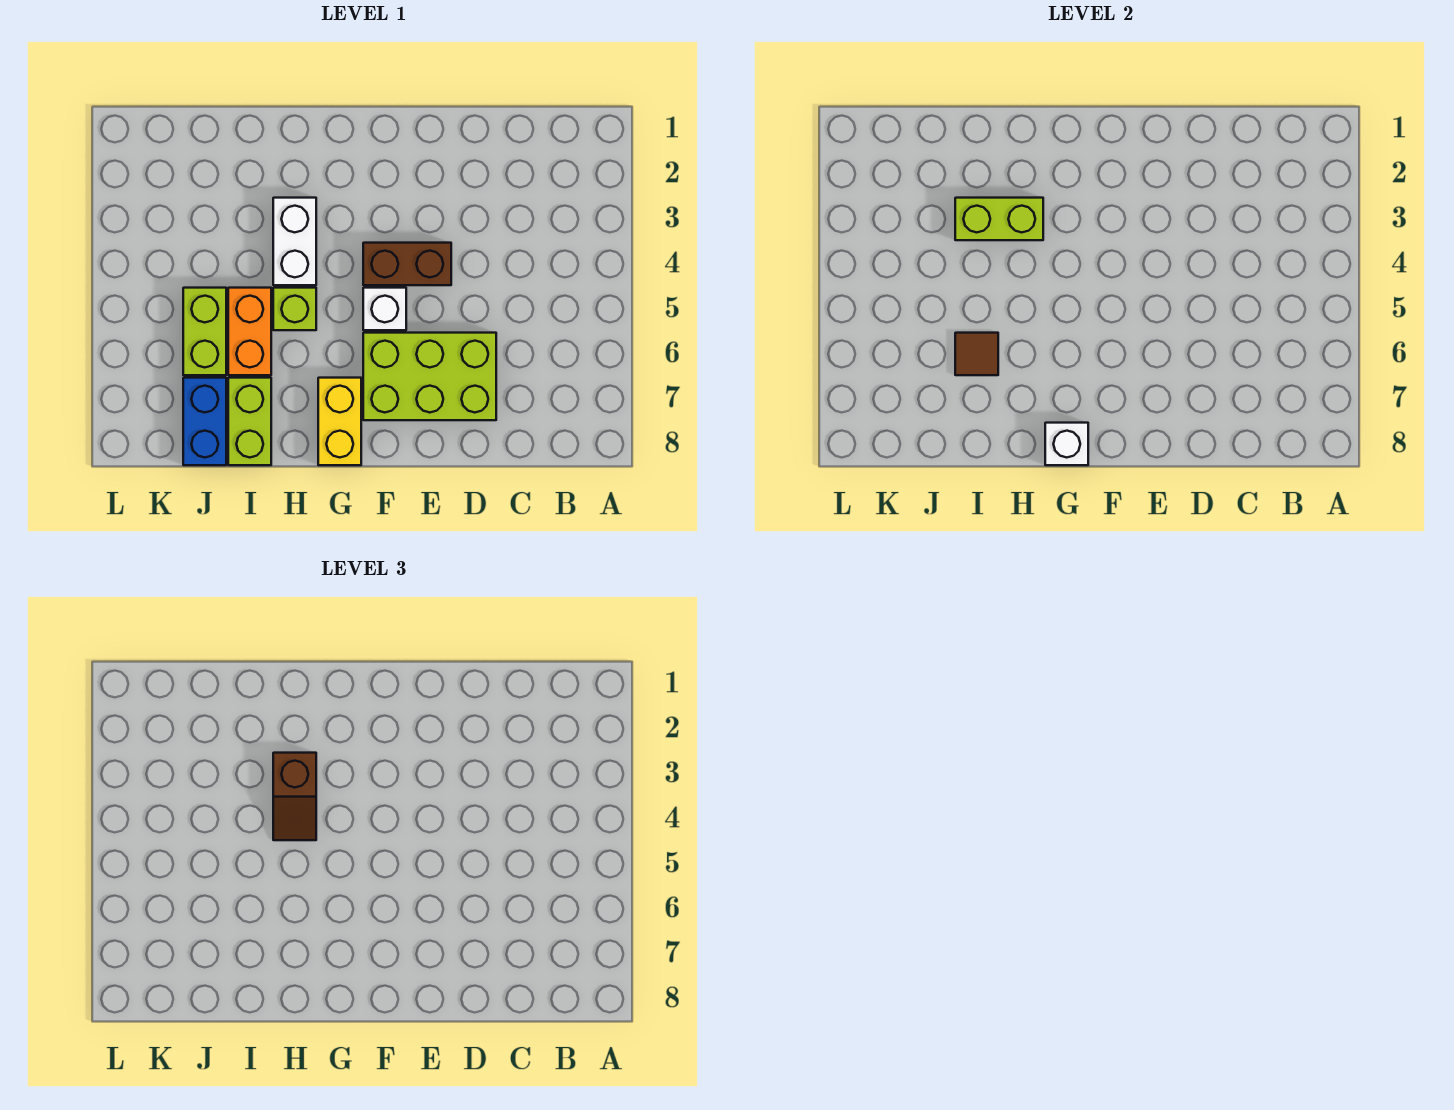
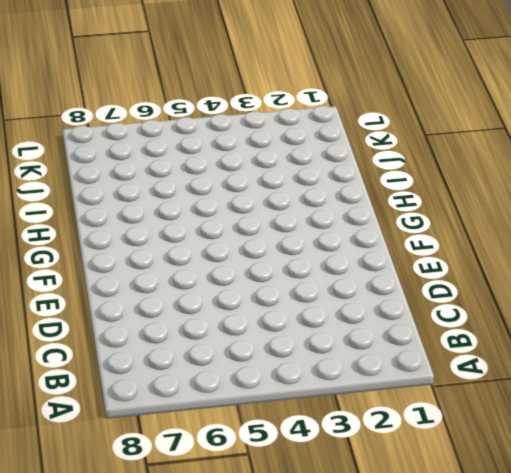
none -> lime brick D6:F7 level 1
none -> brown brick E4:F4 level 1
none -> white brick F5 level 1

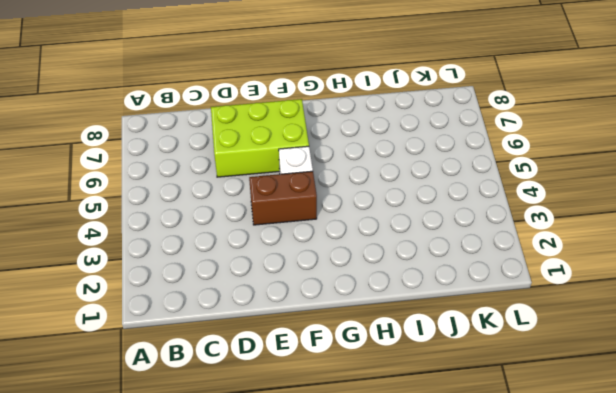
none -> yellow brick G7:G8 level 1
none -> white brick H3:H4 level 1
none -> lime brick H5 level 1

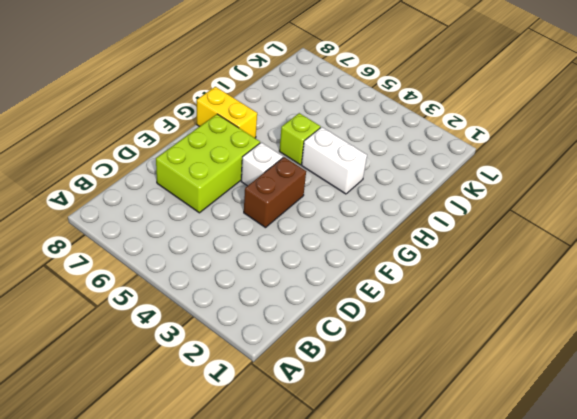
none -> orange brick I5:I6 level 1
none -> lime brick I7:I8 level 1
none -> lime brick J5:J6 level 1

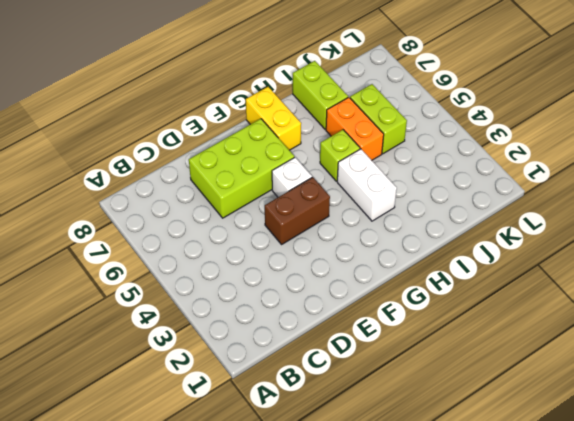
none -> blue brick J7:J8 level 1
none -> white brick G8 level 2
none -> lime brick H3:I3 level 2

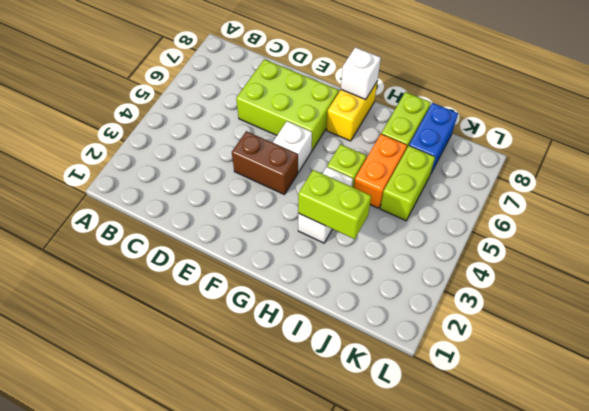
none -> brown tile I6 level 2
none -> brown slope H3:H4 level 3 top 3

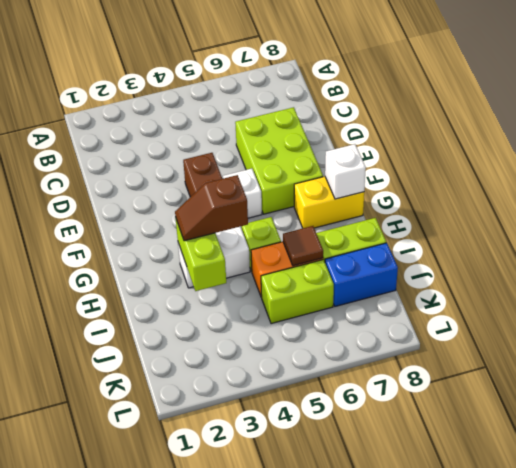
brown slope H3:H4 level 3 top 4 -> brown slope H3:H4 level 3 top 3

